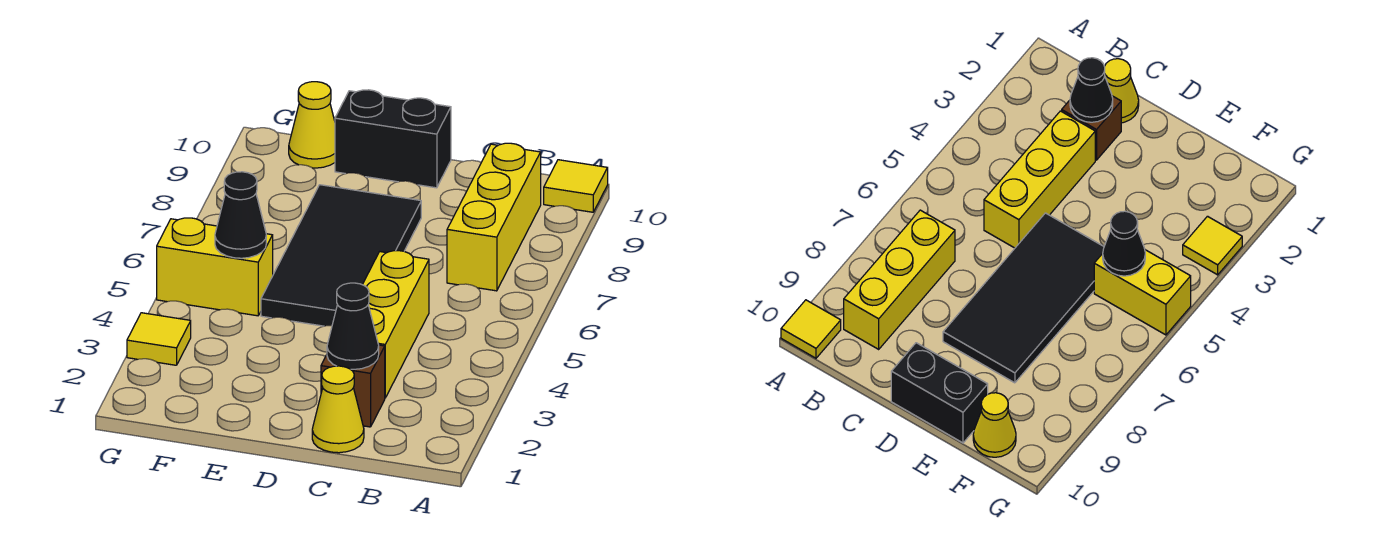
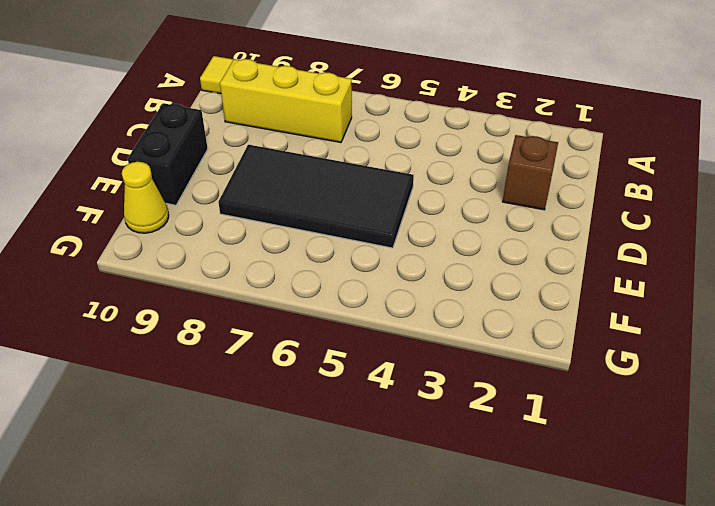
none -> yellow cone C1 level 1
none -> yellow brick C3:C5 level 1
none -> yellow brick F5:G5 level 1

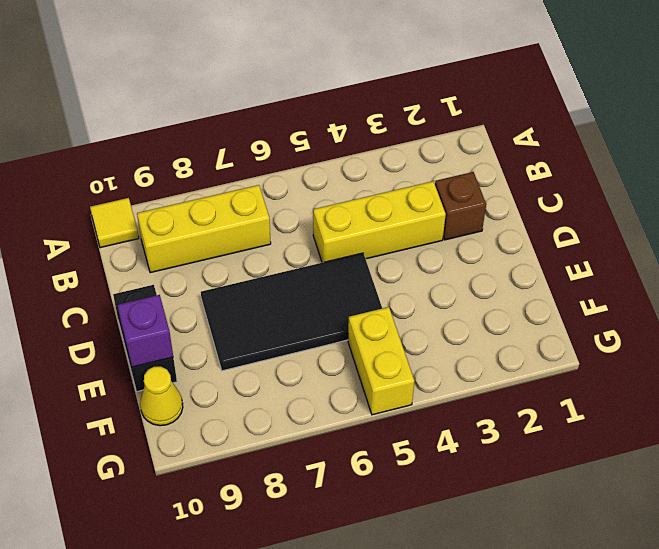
purple brick E10 level 2 -> none
none -> yellow cone C1 level 1
none -> yellow tile G3 level 1
none -> black cone C2 level 2

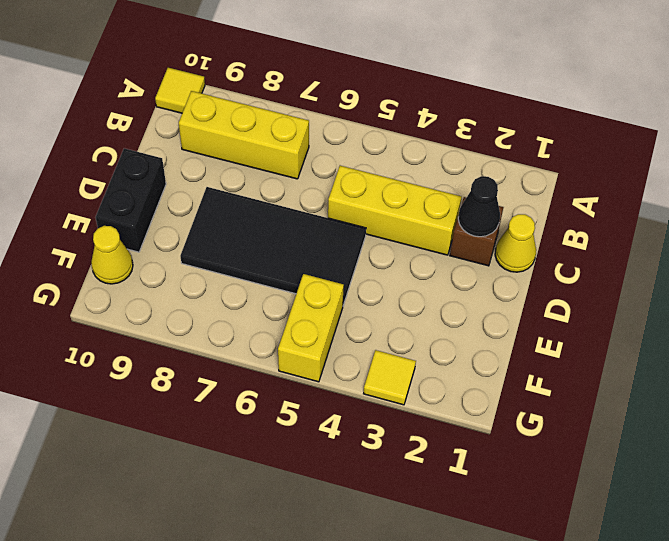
none -> black cone F5 level 2

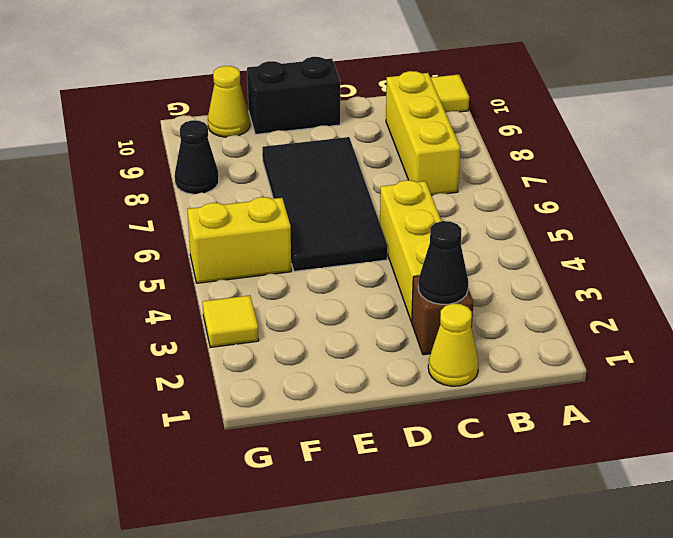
black cone G8 level 1 -> black cone F5 level 2

